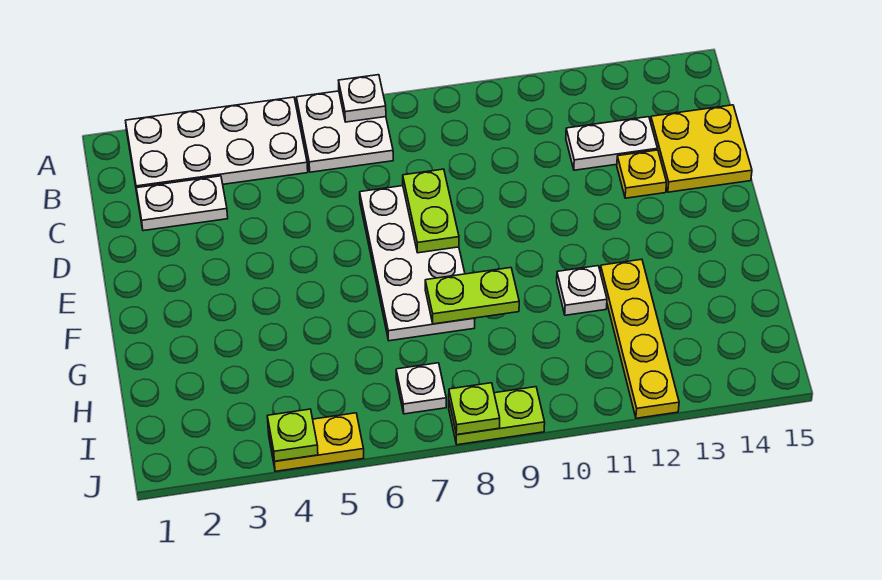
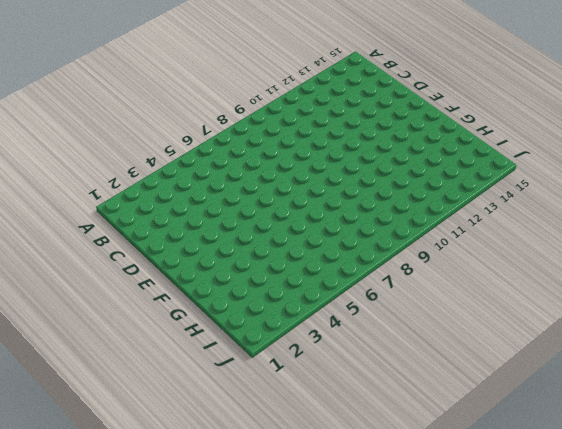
none -> white plate A2:B5 level 1
none -> white plate A6:B7 level 1
none -> white plate C2:C3 level 1

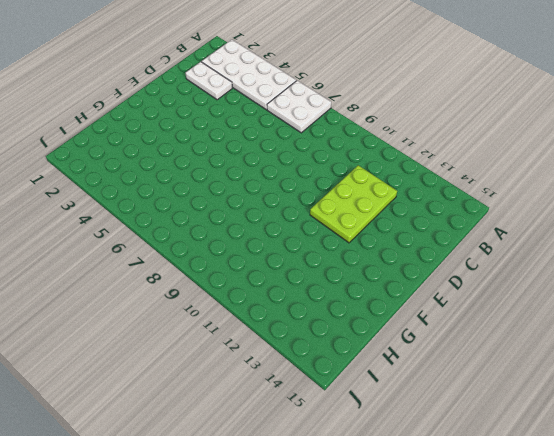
lime plate C11:E12 level 1 -> white plate C12:C13 level 1
none -> yellow plate C14:D15 level 1
none -> white plate D7:G8 level 1
none -> yellow plate D13 level 1

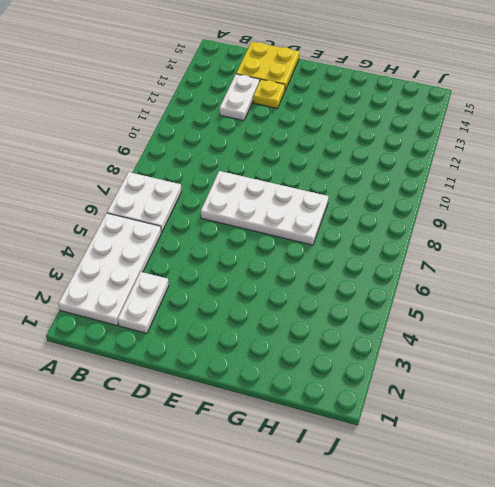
none -> white plate G11 level 1
none -> yellow plate G12:J12 level 1
none -> white plate I7 level 1

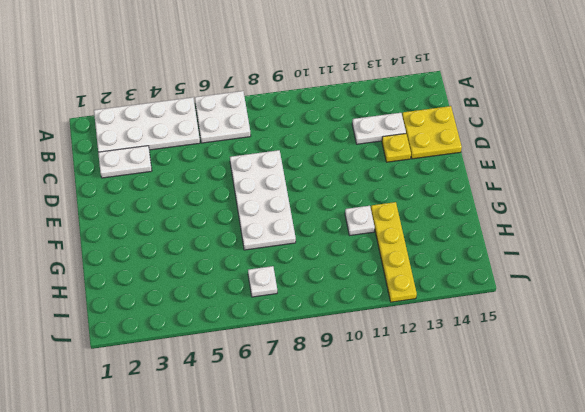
none -> yellow plate J4:J5 level 1
none -> lime plate J8:J9 level 1
none -> white plate A7 level 2

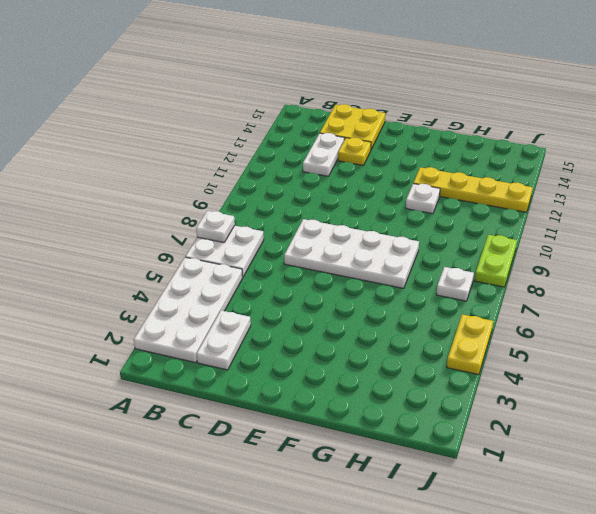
none -> lime plate D8:E8 level 2
none -> lime plate G8:G9 level 2
none -> lime plate J4 level 2

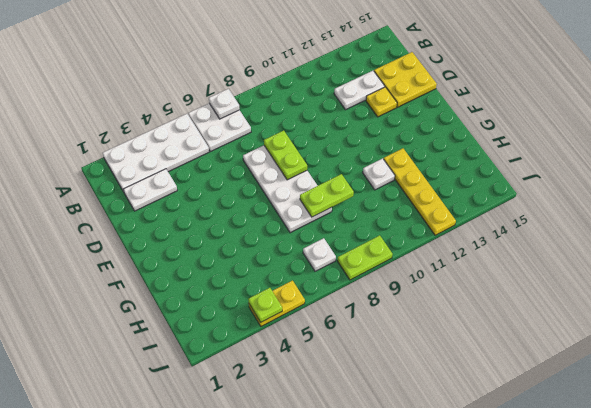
none -> lime plate J8 level 2

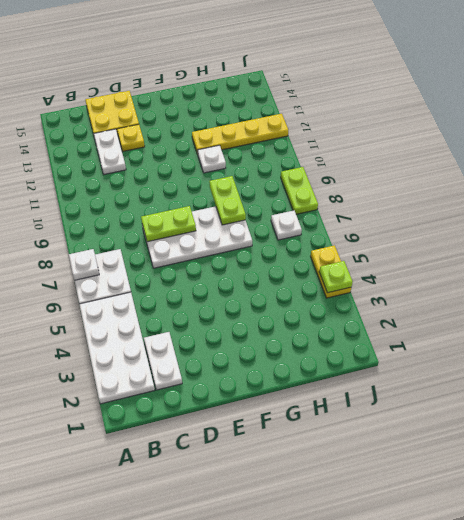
none -> lime plate J8 level 2

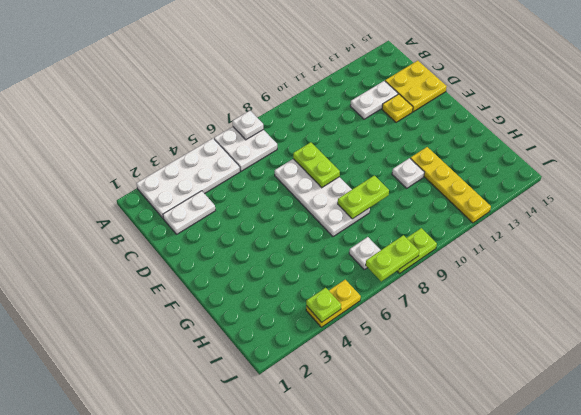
lime plate J7:J8 level 2 -> lime plate J8 level 2

